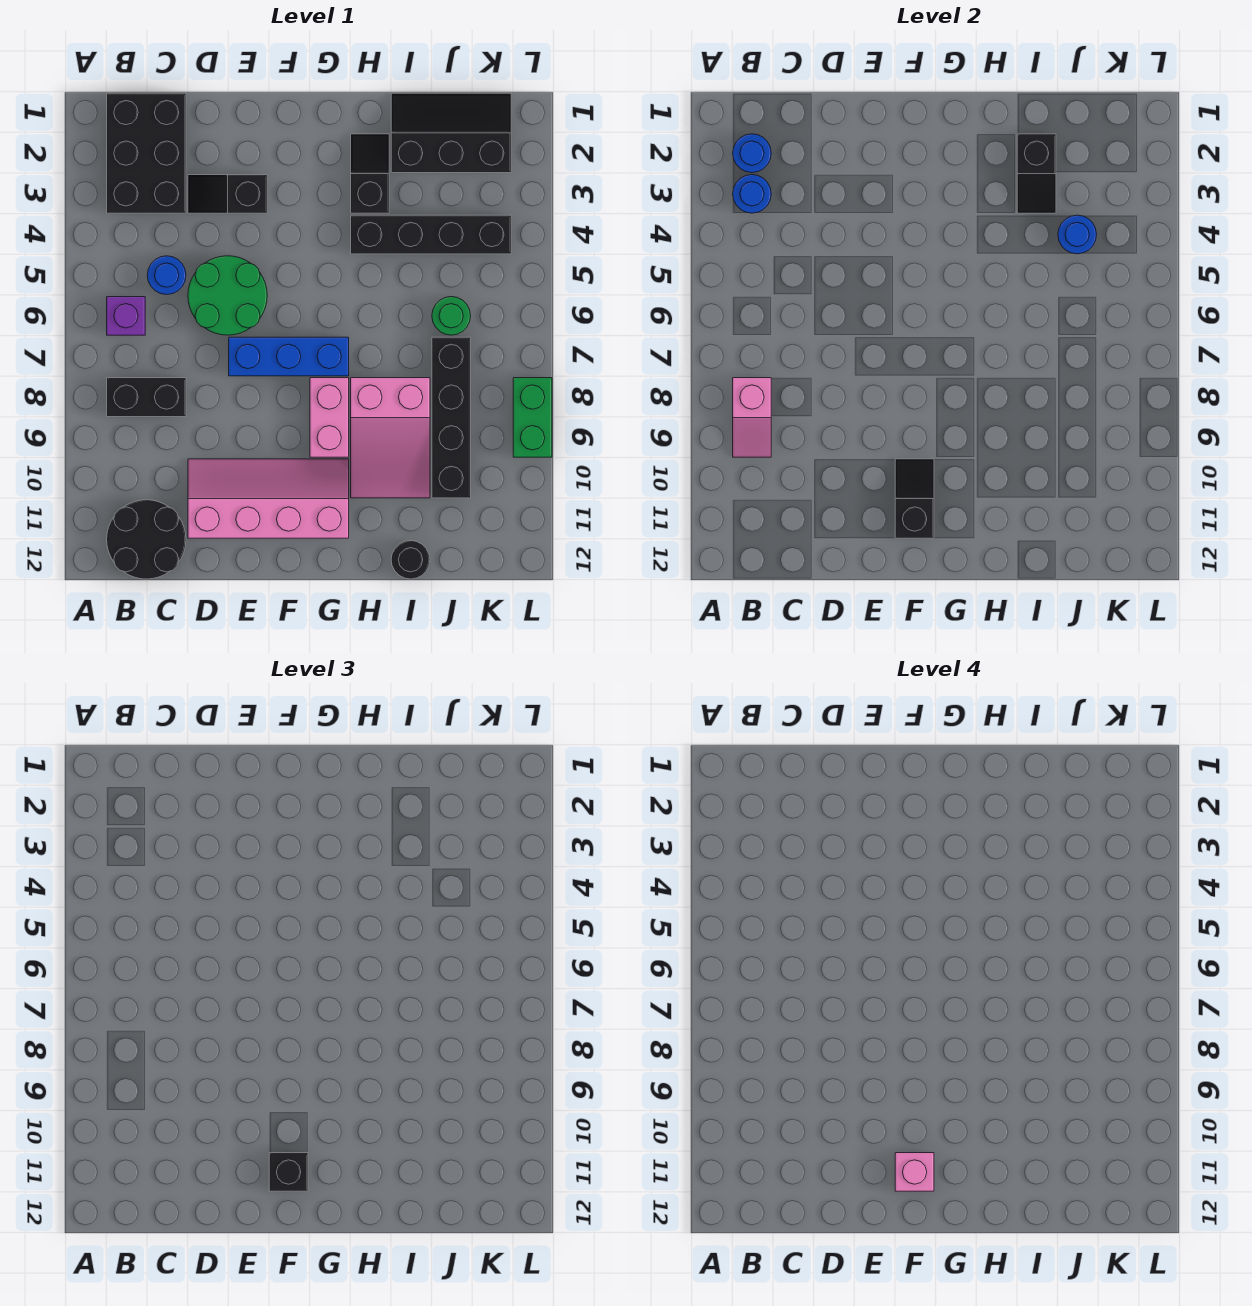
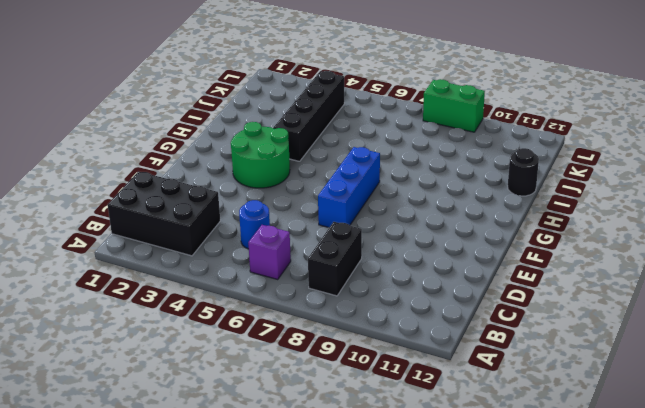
green round brick F3:G4 level 1 -> green round brick D5:E6 level 1
none -> black round brick B11:C12 level 1
none -> black slope D3:E3 level 1 top E
none -> pink slope D10:G11 level 1 top 11

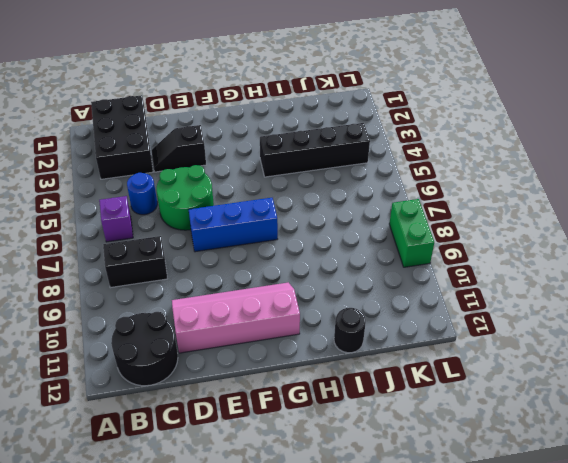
none -> pink brick G8:G9 level 1
none -> black slope H2:H3 level 1 top 3
none -> pink slope H8:I10 level 1 top 8

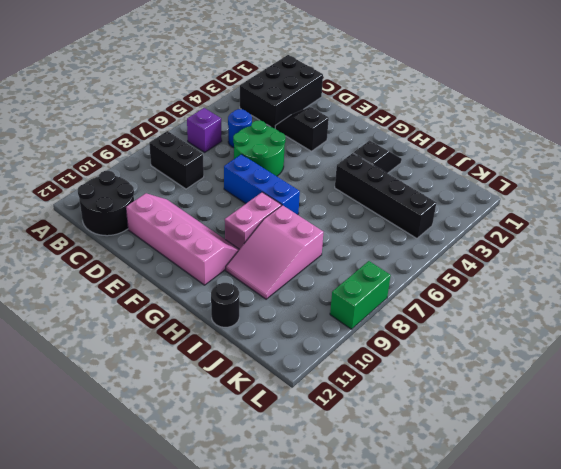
none -> black slope I1:K2 level 1 top 2
none -> green round brick J6 level 1
none -> black brick J7:J10 level 1

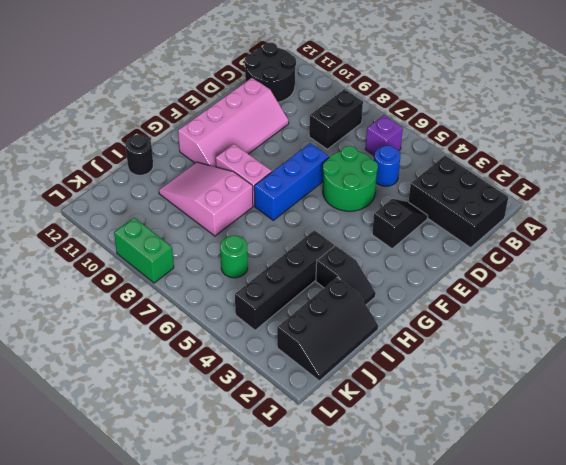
none -> black brick J7:J10 level 1
none -> blue round brick B2 level 2
none -> blue round brick B3 level 2

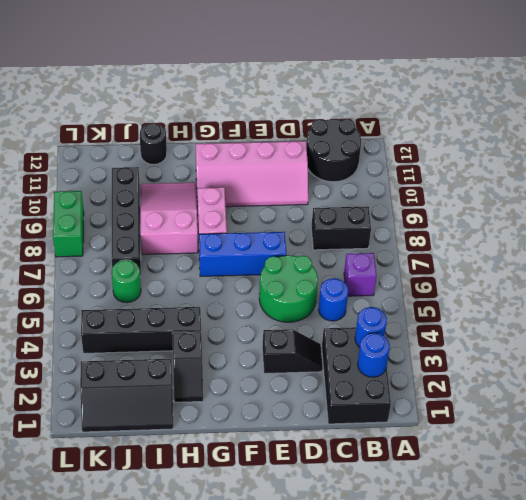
none -> pink slope B8:B9 level 2 top 8
none -> black slope F10:F11 level 2 top 11
none -> black slope I2:I3 level 2 top 2

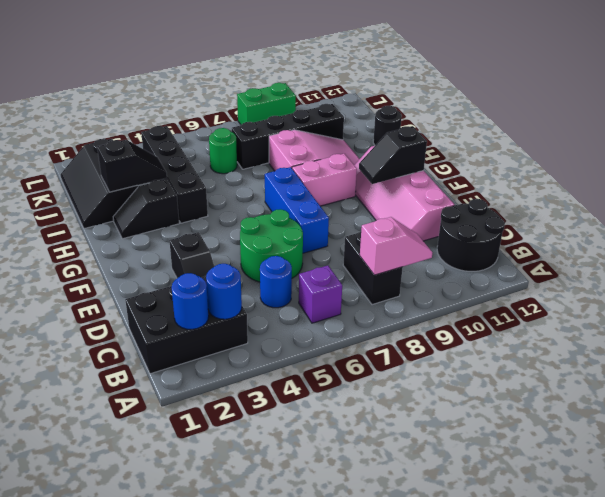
none -> blue round brick J4 level 2
none -> black brick F11 level 3
none -> pink brick F11 level 4

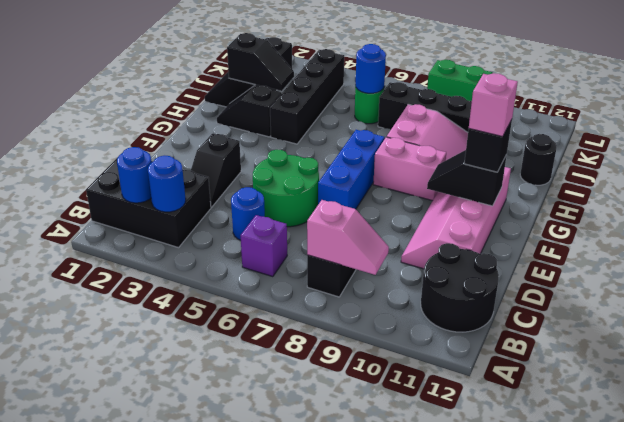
blue round brick J6 level 2 -> blue round brick J4 level 2

